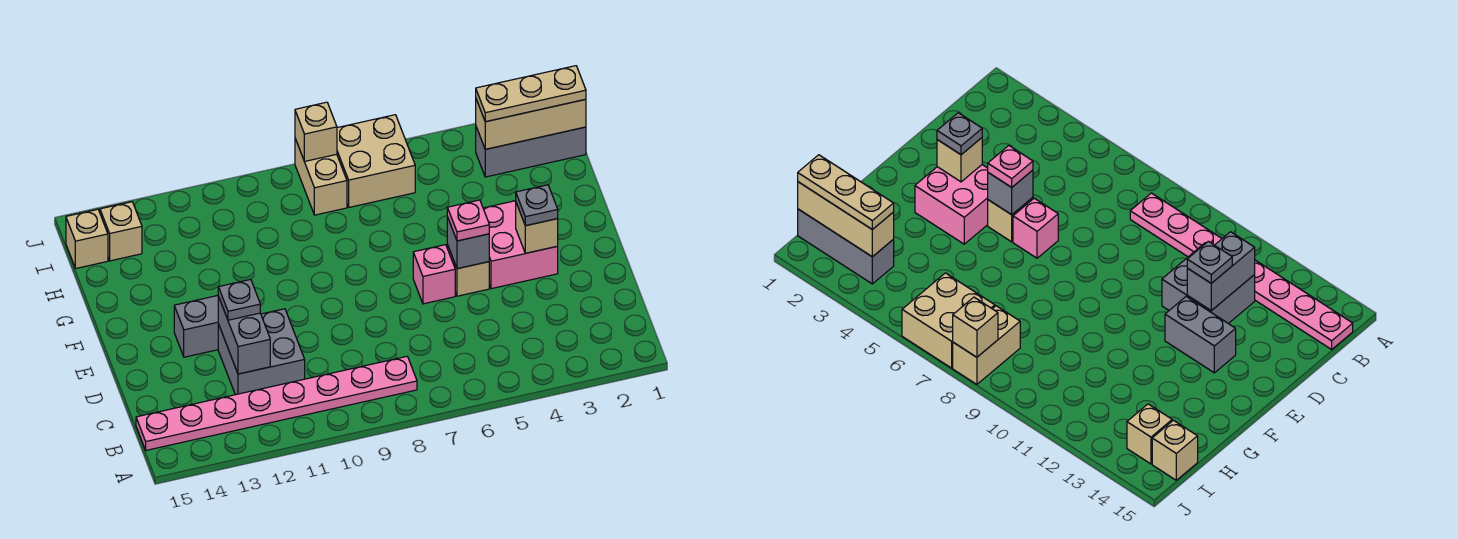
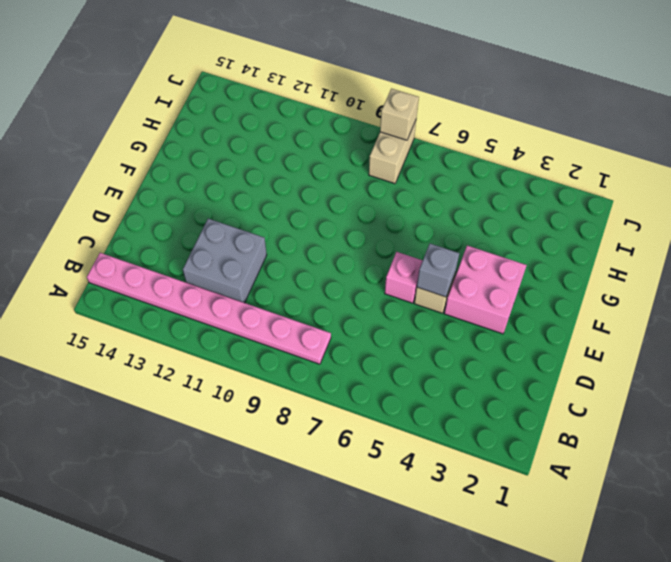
none -> grey brick E12:E13 level 1
none -> grey brick I1:I3 level 1
none -> tan brick I6:J7 level 1

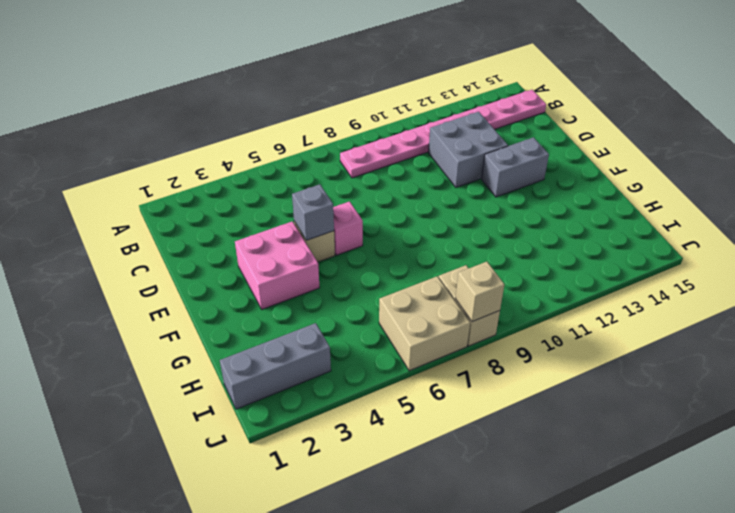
none -> tan brick I14 level 1
none -> tan brick I15 level 1
none -> grey brick C12:D12 level 2

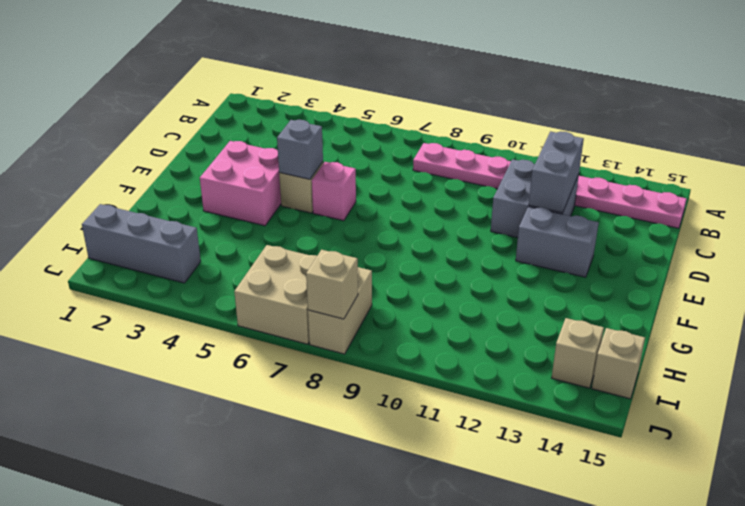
none -> tan brick E3 level 2
none -> tan brick I1:I3 level 2
none -> grey plate D12 level 3

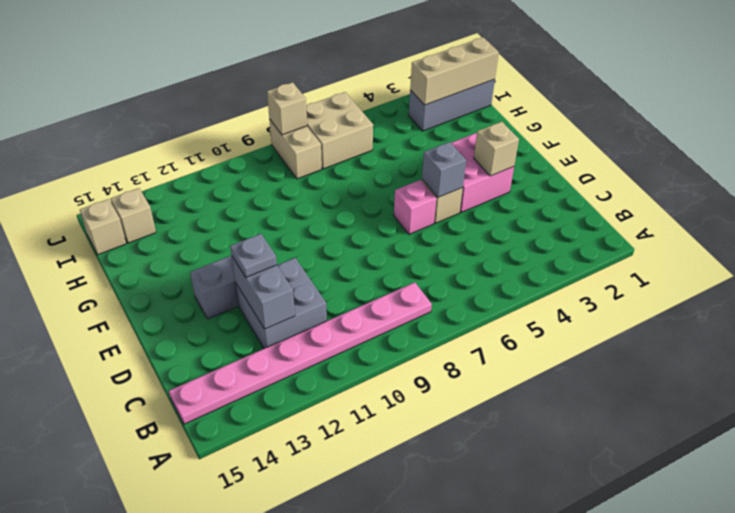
none -> grey plate E3 level 3
none -> pink plate E5 level 3
none -> tan plate I1:I3 level 3

